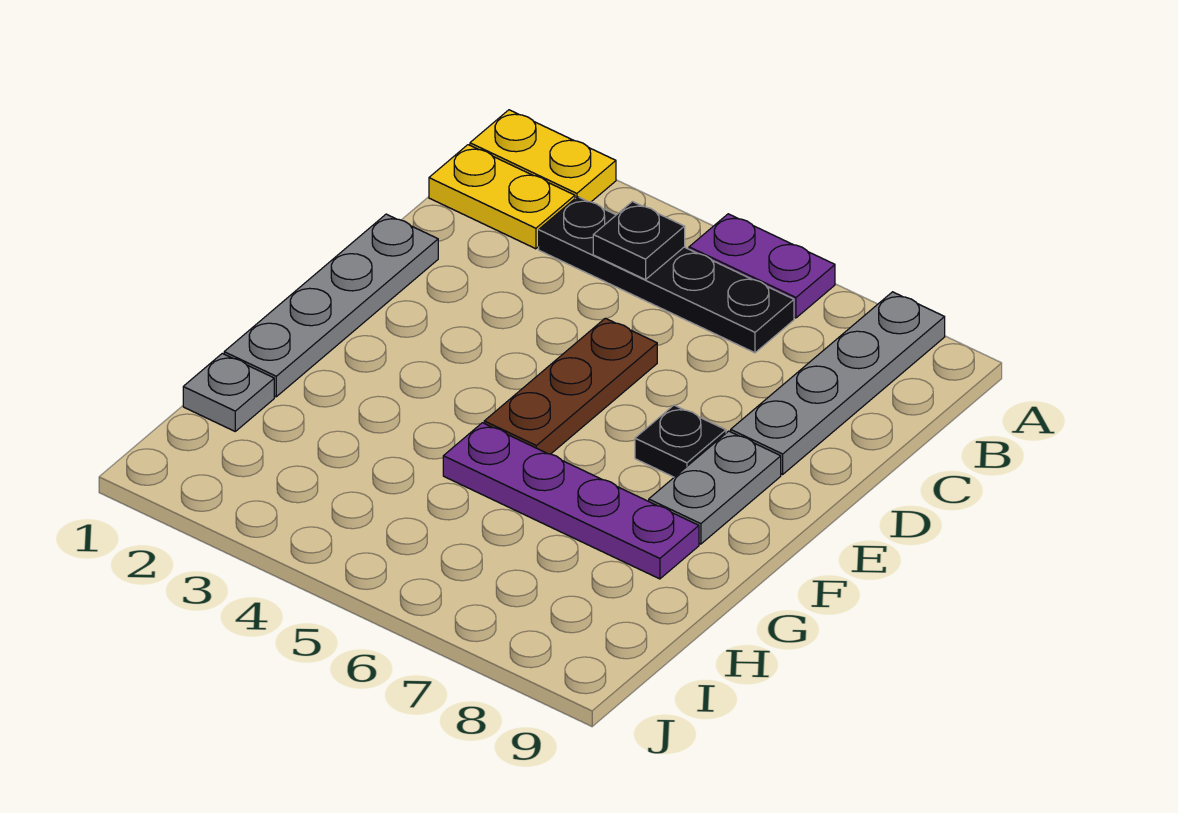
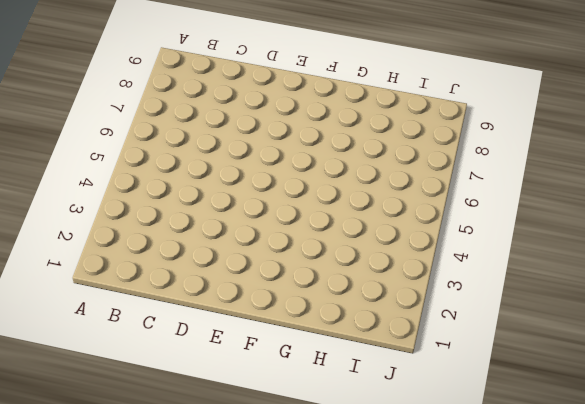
none -> yellow plate A1:A2 level 1
none -> purple plate A5:A6 level 1
none -> grey plate A8:D8 level 1

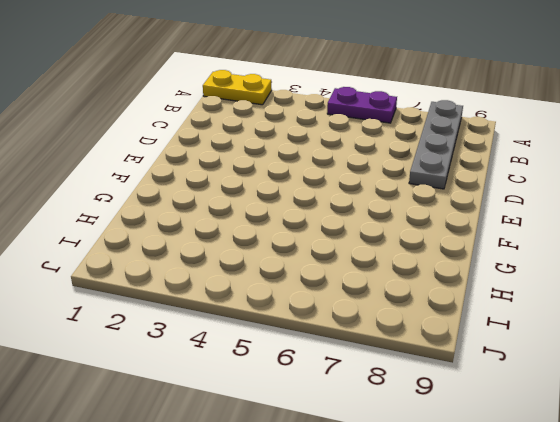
none -> yellow plate B1:B2 level 1
none -> black plate B3:B6 level 1
none -> grey plate D1:G1 level 1

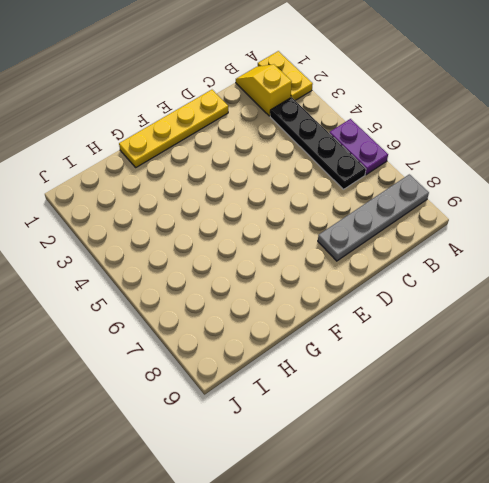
yellow slope B1:B2 level 1 top 2 -> yellow plate B1:B2 level 1
yellow plate D1:G1 level 1 -> grey plate D1:G1 level 1
none -> brown plate D5:F5 level 1
none -> black plate E7 level 1
none -> grey plate E8:F8 level 1

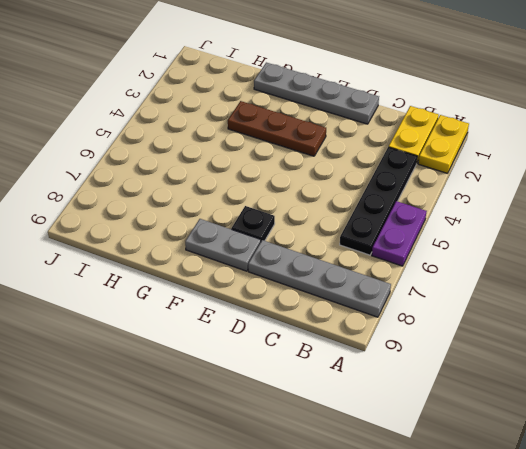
brown plate E3:G3 level 1 -> brown plate D5:F5 level 1
none -> purple plate G5:G8 level 1
none -> grey plate H1 level 1
none -> black plate B4 level 2

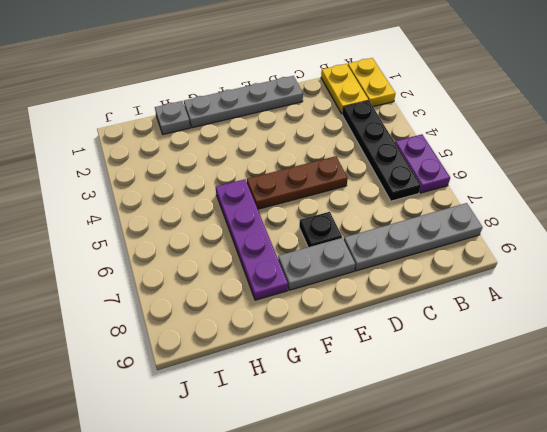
none -> black plate B4 level 2

